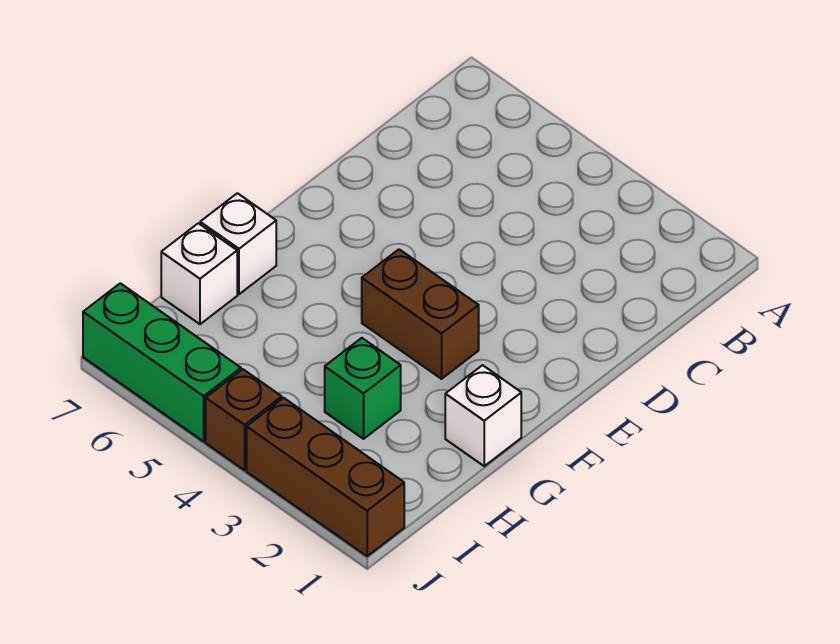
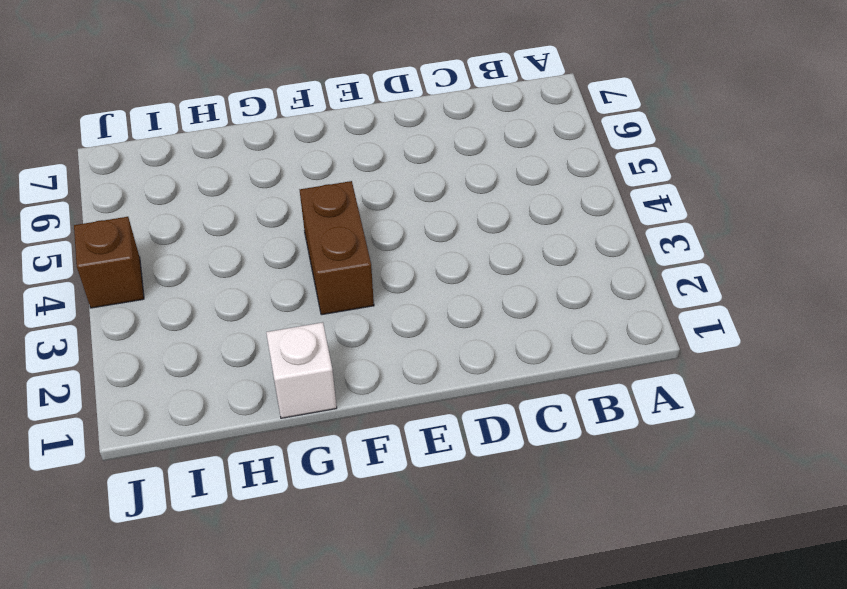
none -> white brick G7 level 1
none -> green brick H3 level 1

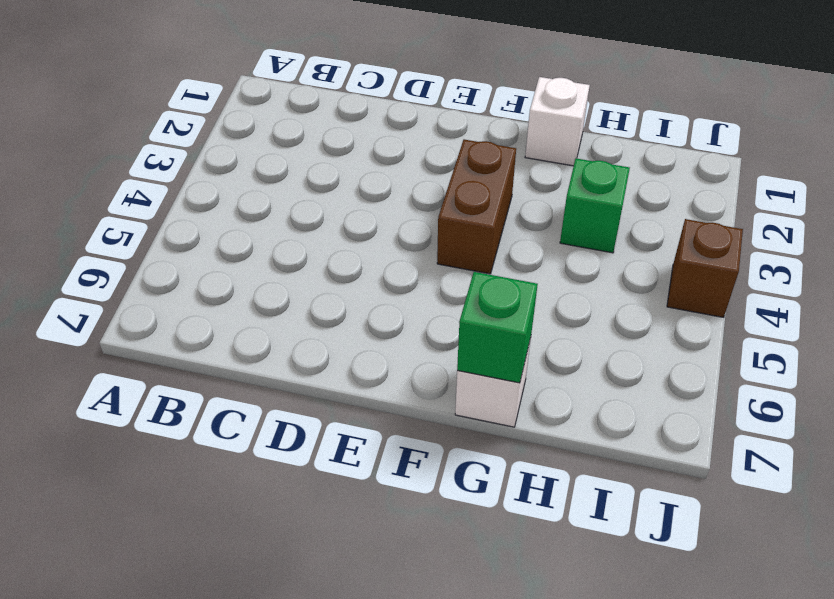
green brick G7 level 2 -> none
none -> white brick H7 level 1
none -> brown brick J1:J3 level 1

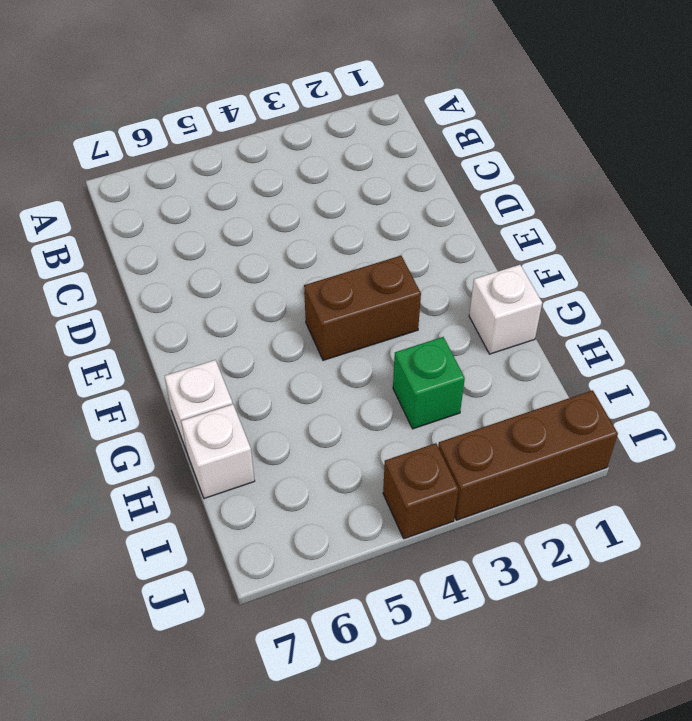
none -> green brick J5:J7 level 1

